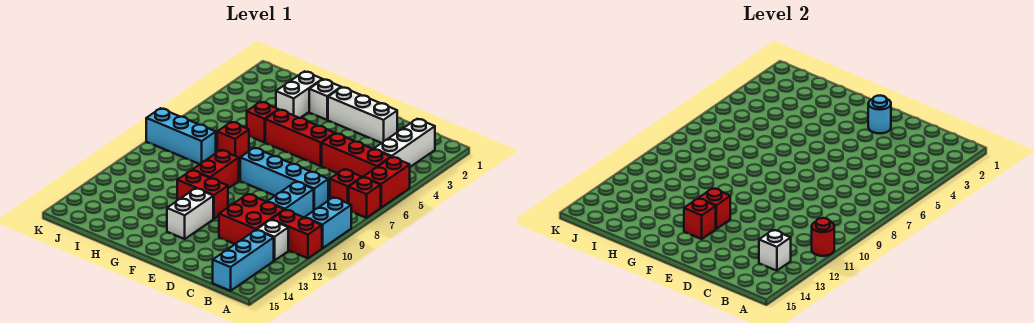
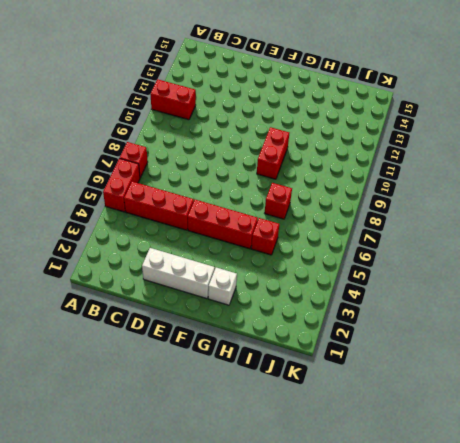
none -> cyan brick A9:A10 level 1
none -> white brick B2:B4 level 1
none -> red brick B7 level 1

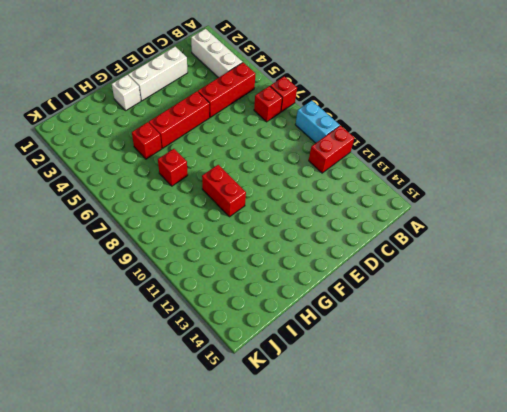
none -> red brick A5:A6 level 1
none -> white brick B12 level 1
none -> cyan brick B13:B15 level 1

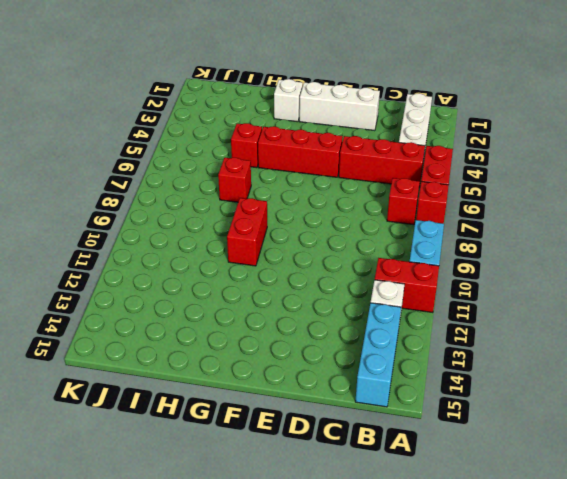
none -> cyan brick C8:F8 level 1
none -> cyan brick C9:C10 level 1
none -> red brick C11:D12 level 1

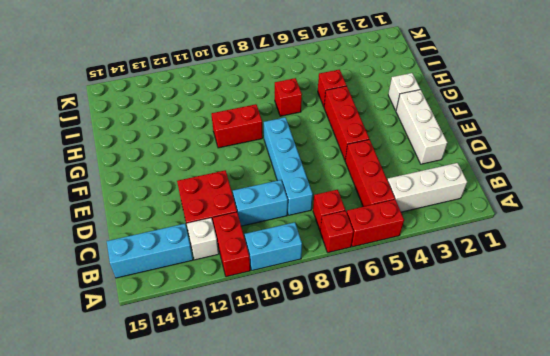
none -> red brick F11:G11 level 1
none -> white brick F12:F13 level 1
none -> white brick H2:H3 level 1

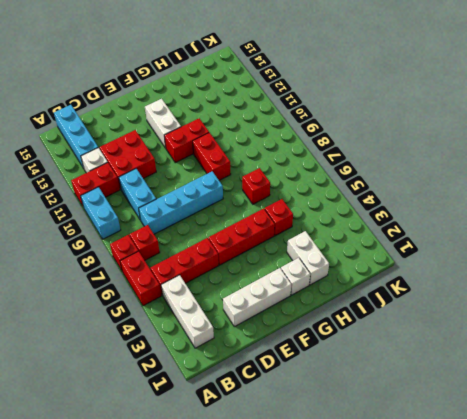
none -> cyan brick I8:K8 level 1
none -> red round brick A11 level 2
none -> white brick B13 level 2

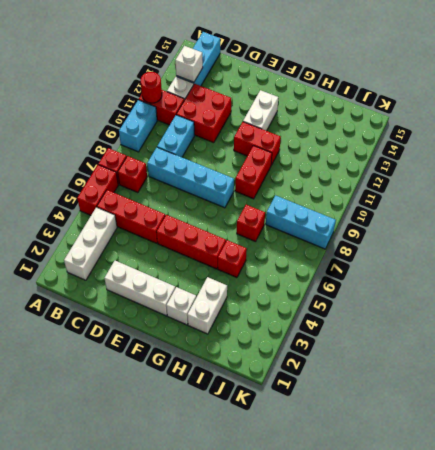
none -> cyan round brick E2 level 2
none -> red brick F12 level 2
none -> red brick F13 level 2

